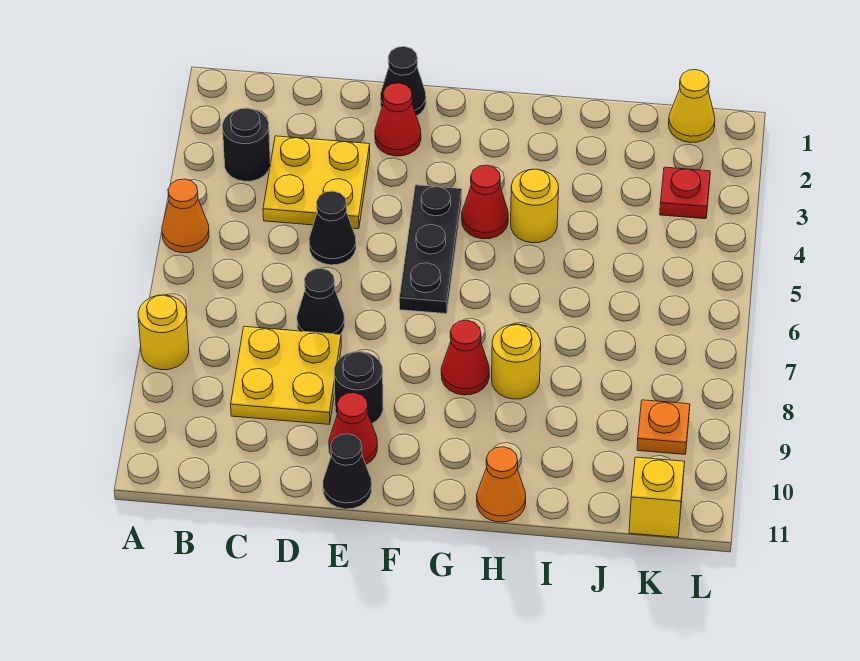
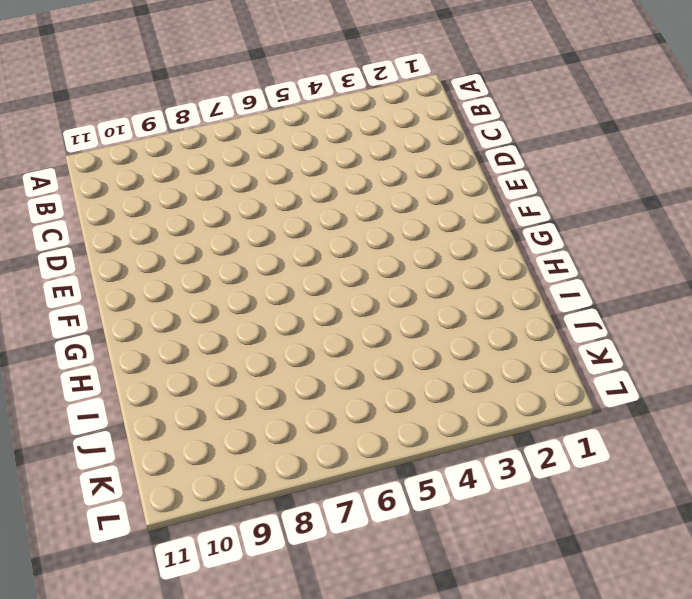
none -> orange cone A5 level 1
none -> yellow round brick A8 level 1
none -> black round brick B3 level 1

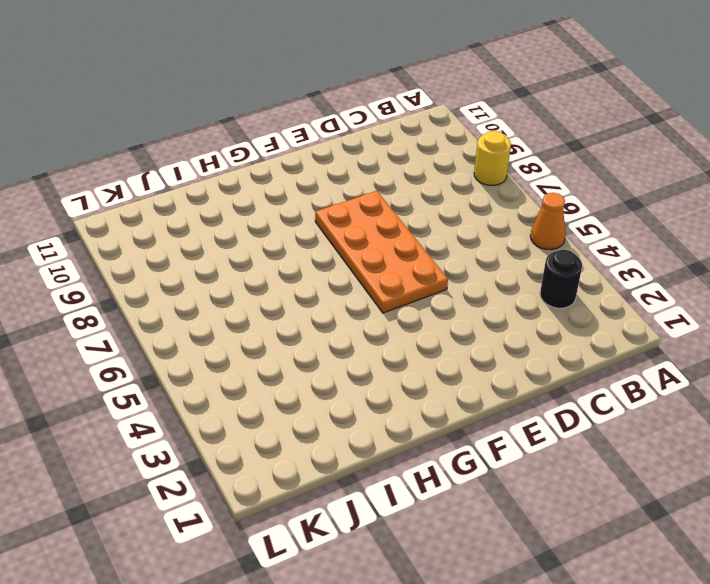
orange plate E5:F8 level 1 -> black plate F4:F6 level 1
none -> yellow plate C3:D4 level 1
none -> yellow plate C8:D9 level 1
none -> black cone D5 level 1

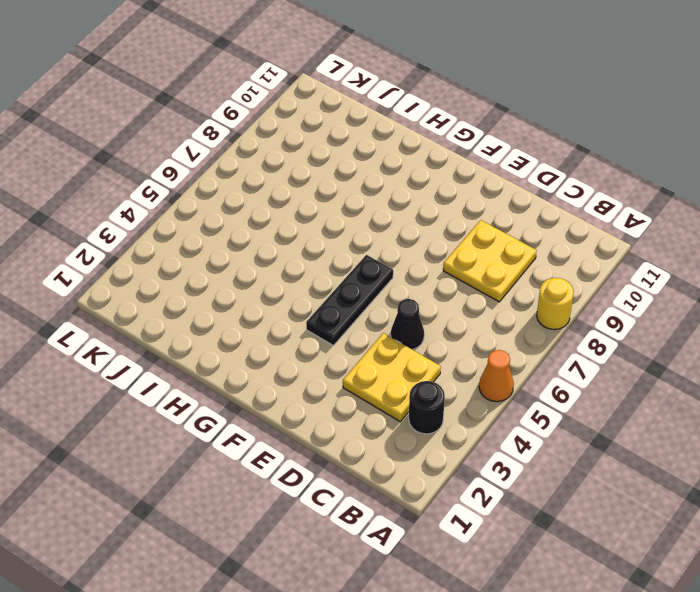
none -> black cone D7 level 1
none -> black cone E1 level 1
none -> red cone E2 level 1

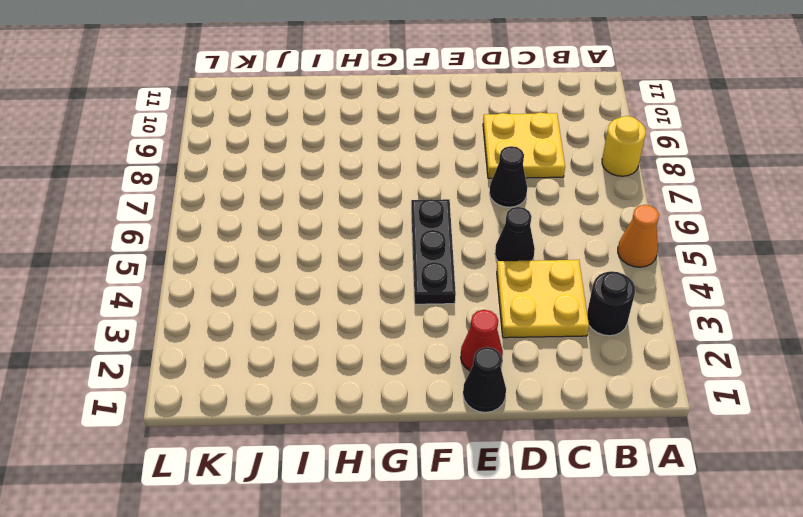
none -> black round brick E9 level 1
none -> red cone E10 level 1
none -> black cone E11 level 1

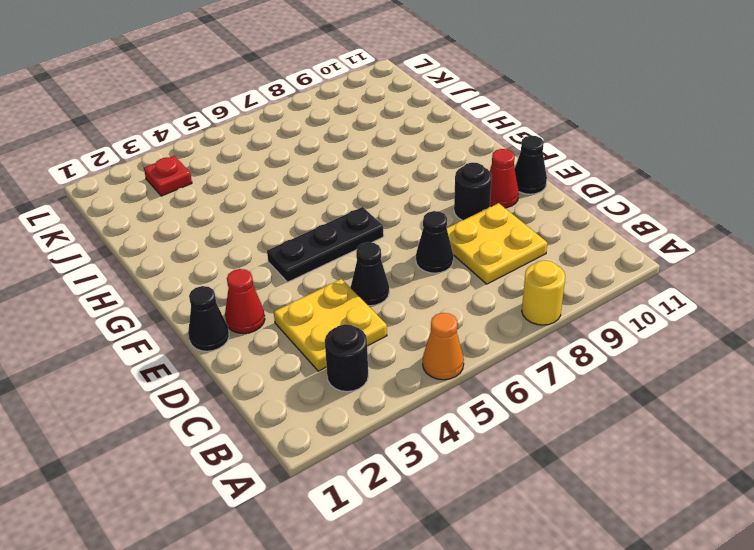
none -> red cone G4 level 1
none -> red cone G8 level 1
none -> yellow round brick H4 level 1

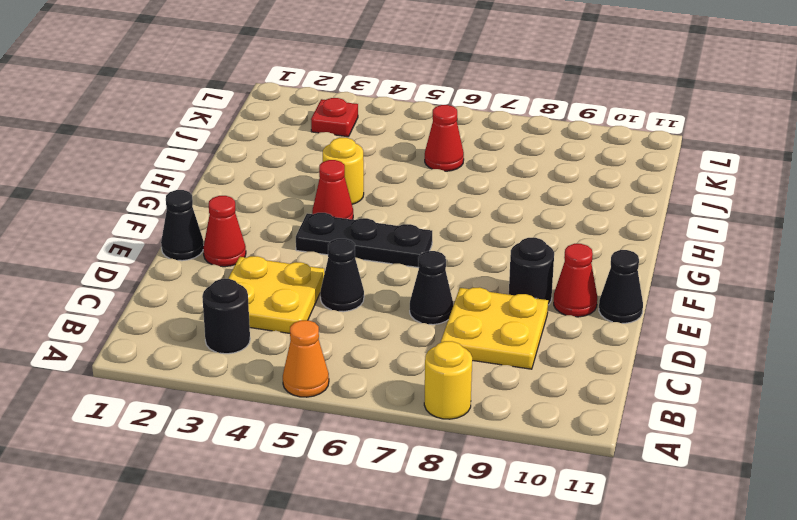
red cone J6 level 1 -> red cone G8 level 1
none -> yellow round brick H8 level 1
none -> orange cone H11 level 1
none -> yellow cone K1 level 1

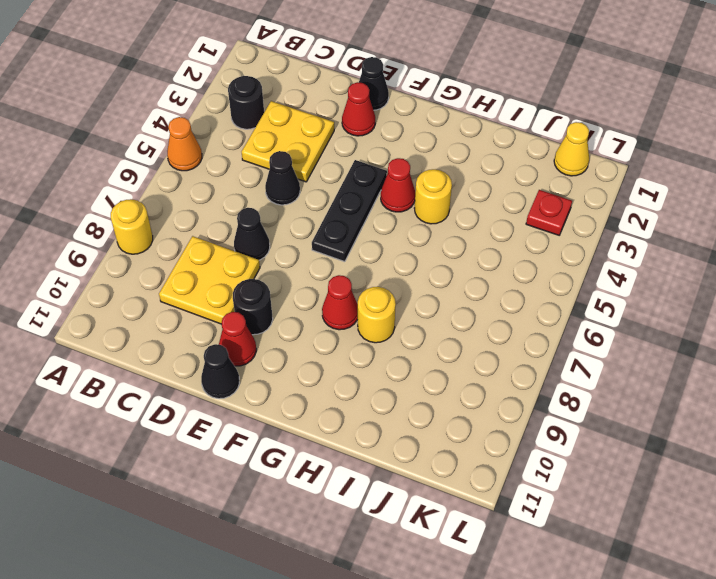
none -> orange cone H11 level 1
none -> orange plate K9 level 1
none -> yellow brick K11 level 1

